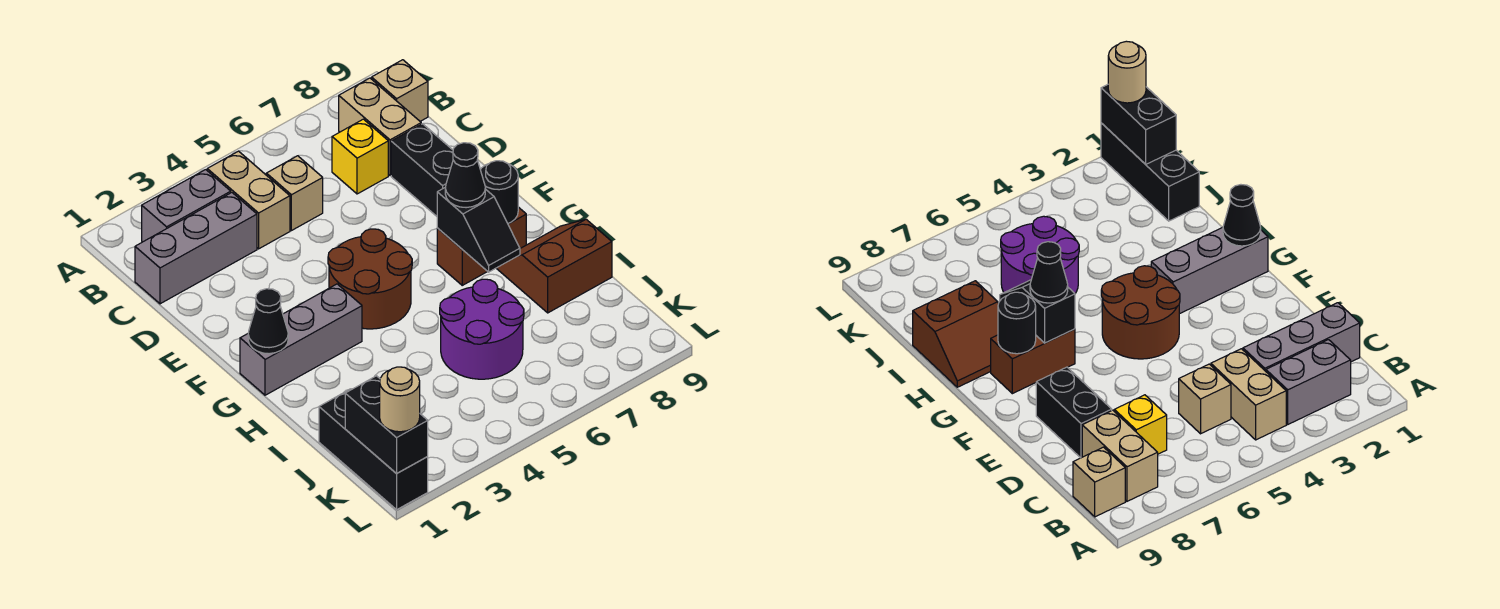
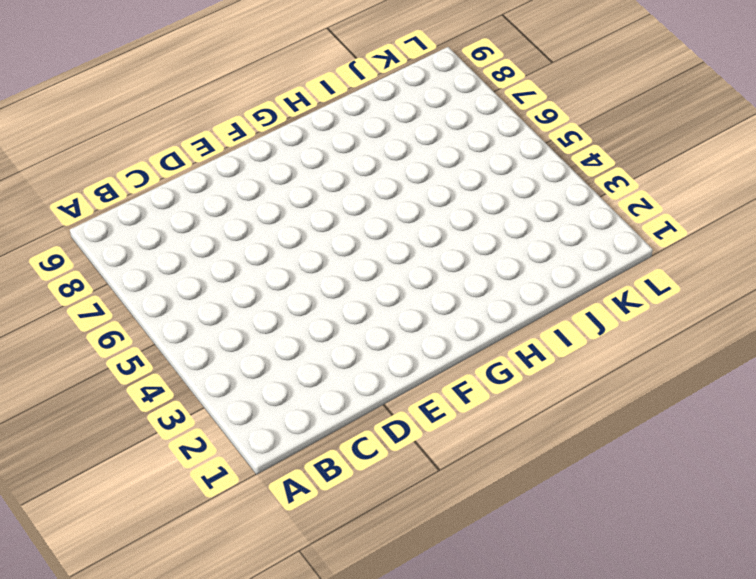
none -> grey brick B2:B3 level 1
none -> tan brick B4:C4 level 1
none -> tan brick B8:C8 level 1

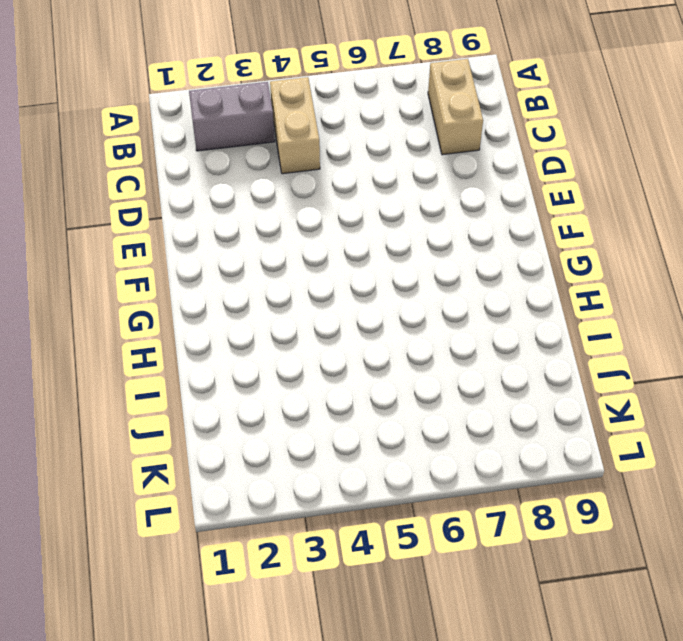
none -> tan brick B9 level 1
none -> grey brick C1:C3 level 1
none -> tan brick C5 level 1

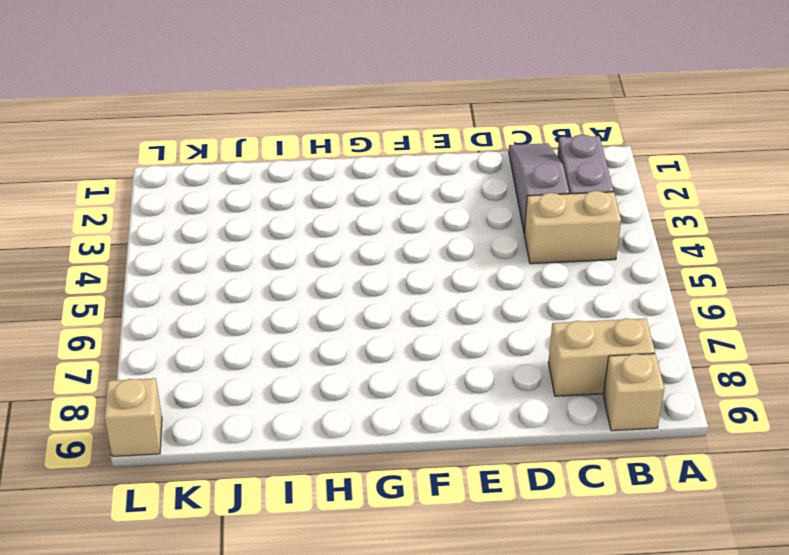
grey slope C1:C3 level 1 top 3 -> grey brick C1:C3 level 1
tan brick L9 level 1 -> tan brick C5 level 1
none -> yellow brick C7 level 1
none -> black brick D8:E8 level 1
none -> brown round brick F4:G5 level 1

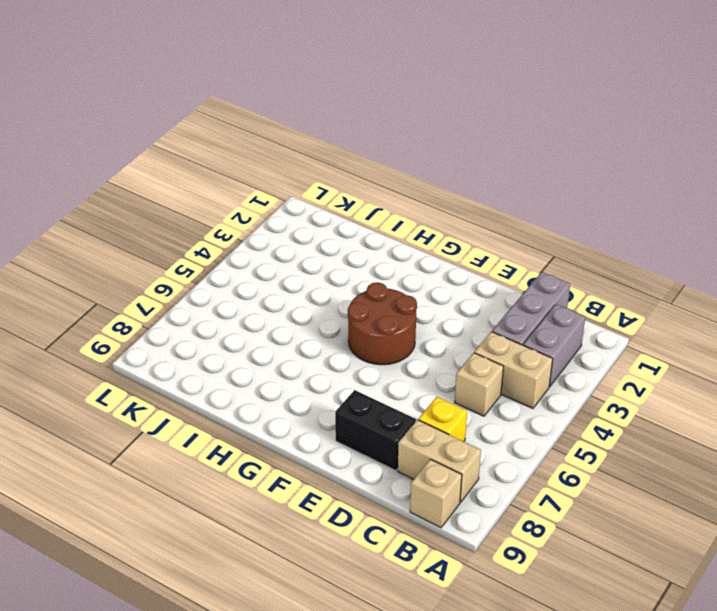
none -> grey brick G1:G3 level 1
none -> brown brick G7:G8 level 1
none -> brown slope H8:I9 level 1 top I

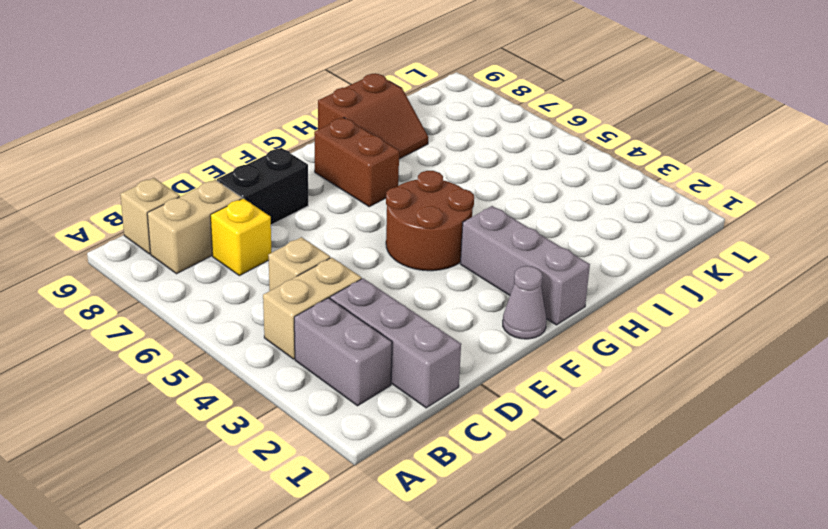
grey cone F1 level 1 -> none
brown slope H8:I9 level 1 top 9 -> brown slope H8:I9 level 1 top I
none -> purple round brick I5:J6 level 1
none -> black brick J1:L1 level 1
none -> black cone G1 level 2

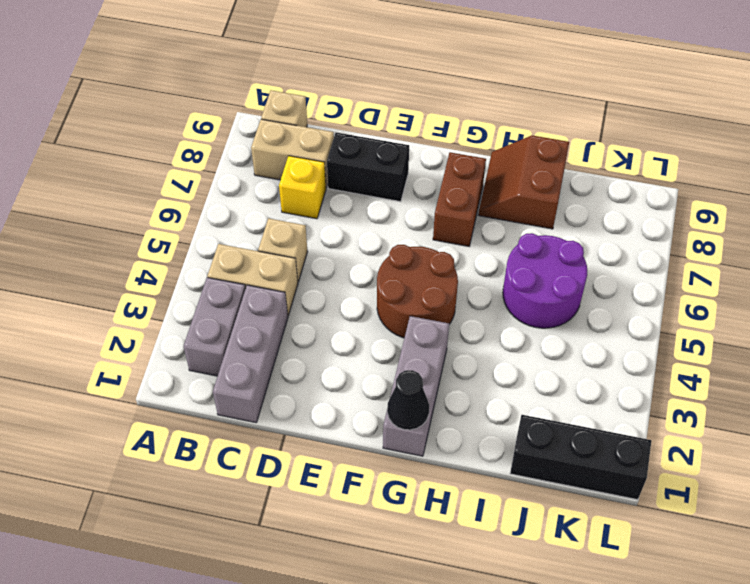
none -> black slope G7:H7 level 2 top G
none -> black round brick G8 level 2
none -> black brick K1:L1 level 2

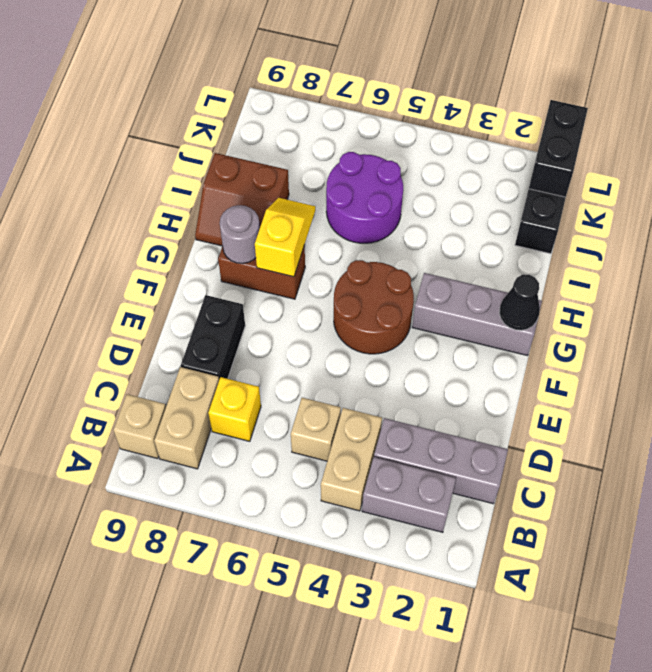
yellow slope G7:H7 level 2 top G -> black slope G7:H7 level 2 top G
grey round brick G8 level 2 -> black round brick G8 level 2
none -> black cone G7 level 3
none -> tan round brick L1 level 3

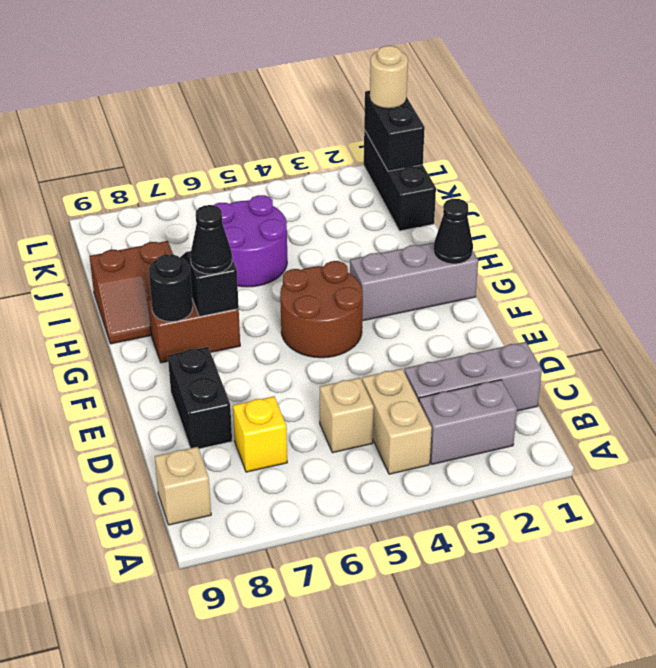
none -> tan brick B8:C8 level 1

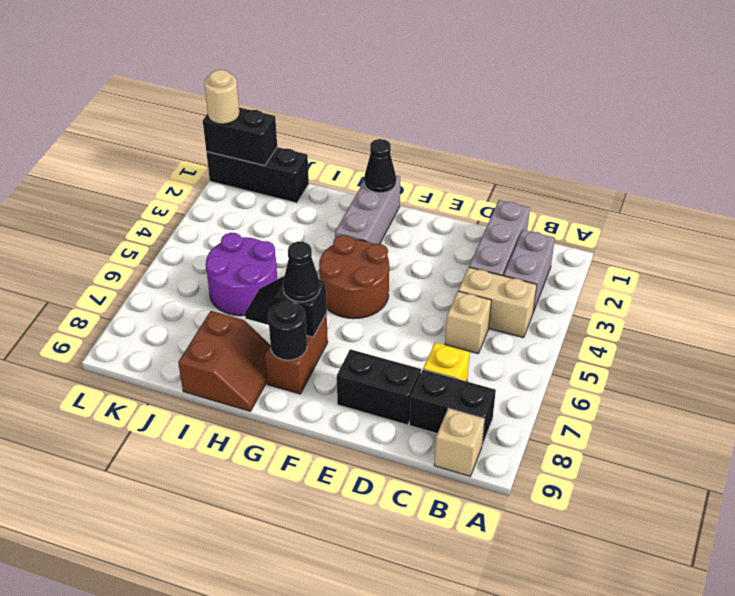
black brick B8:C8 level 1 -> tan brick B8:C8 level 1

